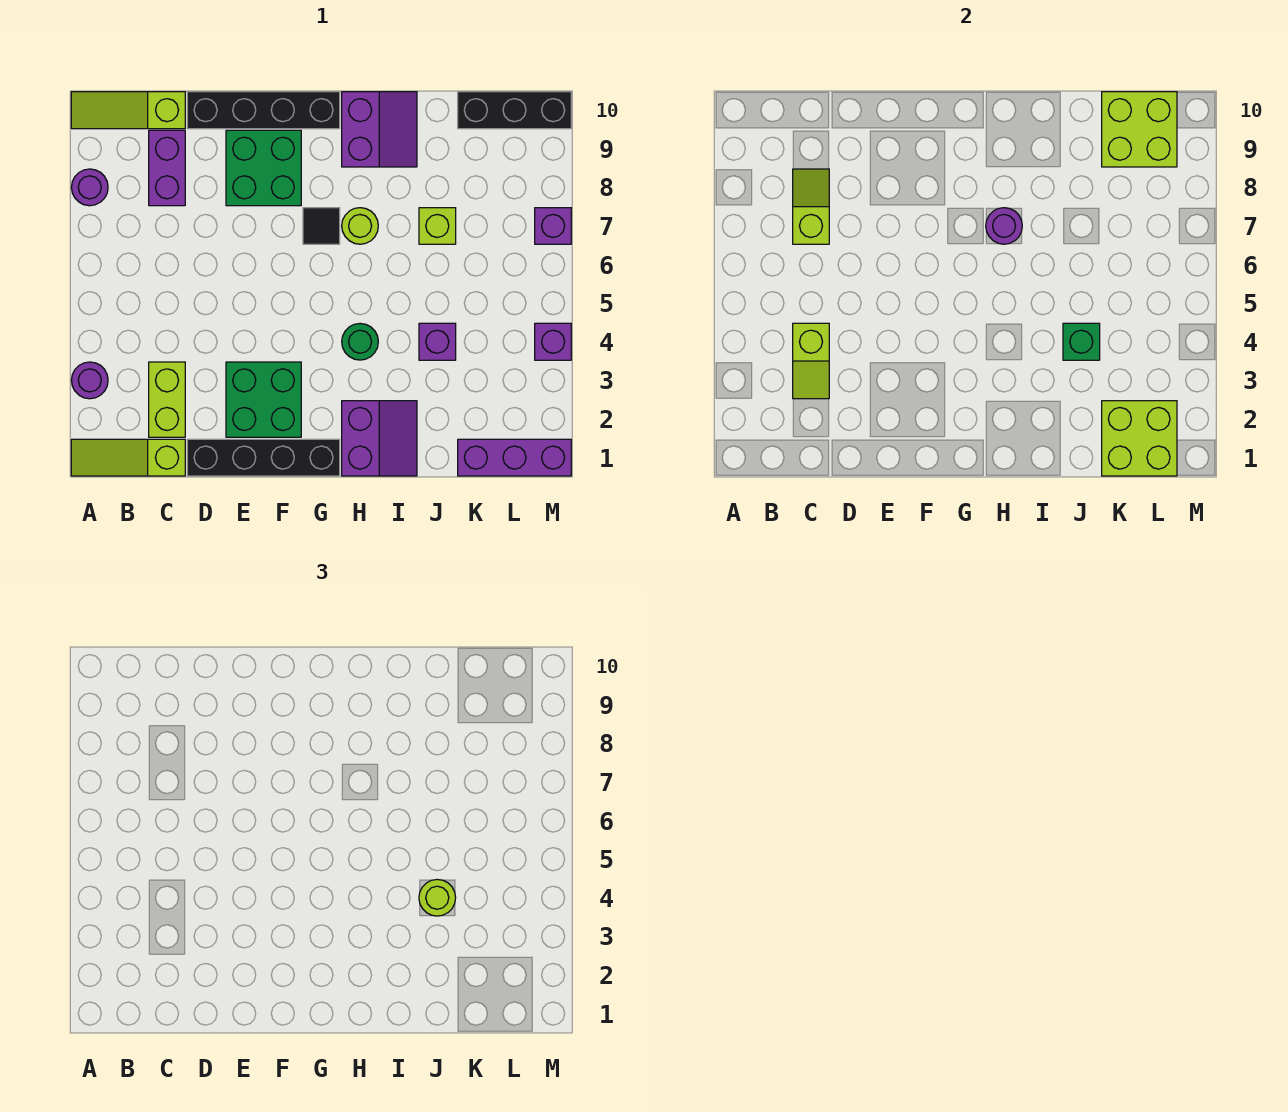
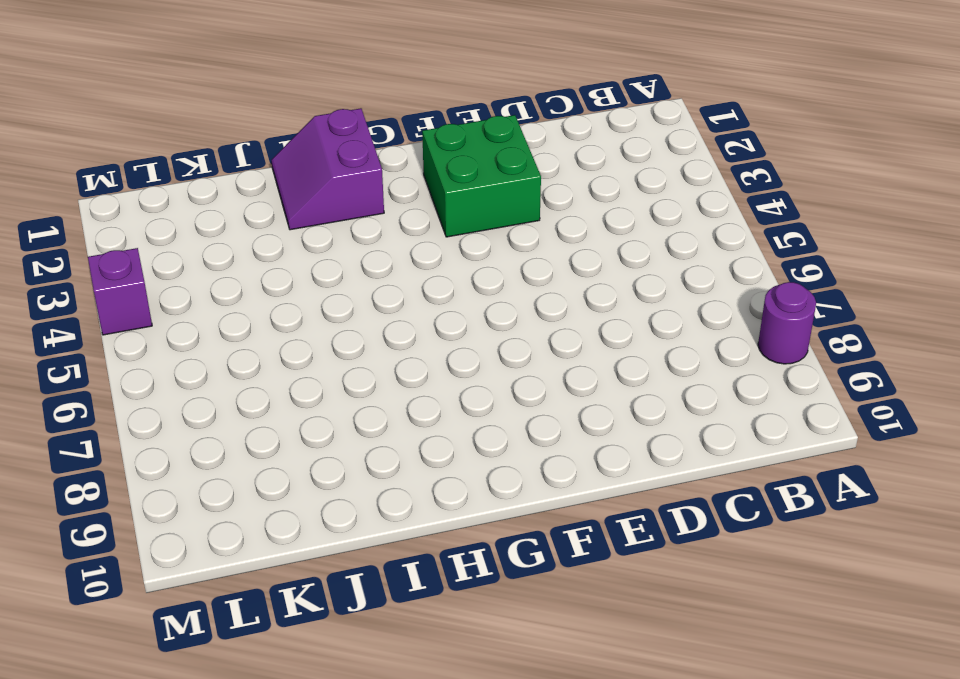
none -> lime slope A1:C1 level 1 top C
none -> purple round brick A3 level 1
none -> lime slope A10:C10 level 1 top C

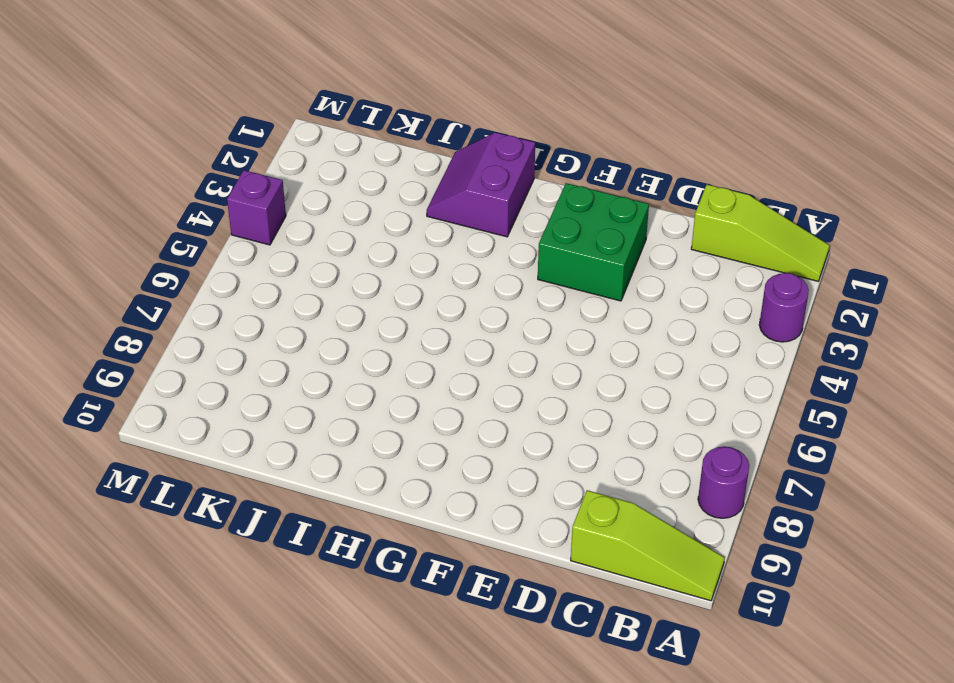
none -> lime brick C2:C3 level 1
none -> purple brick C8:C9 level 1
none -> black brick D1:G1 level 1

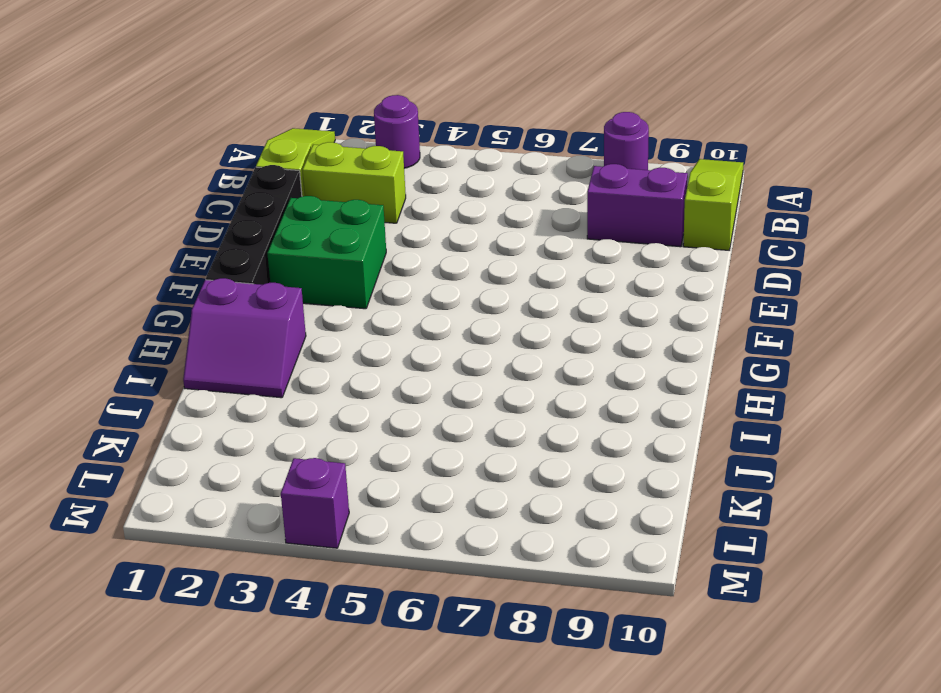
none -> black brick D10:G10 level 1
none -> green brick E8:F9 level 1
none -> black tile G7 level 1

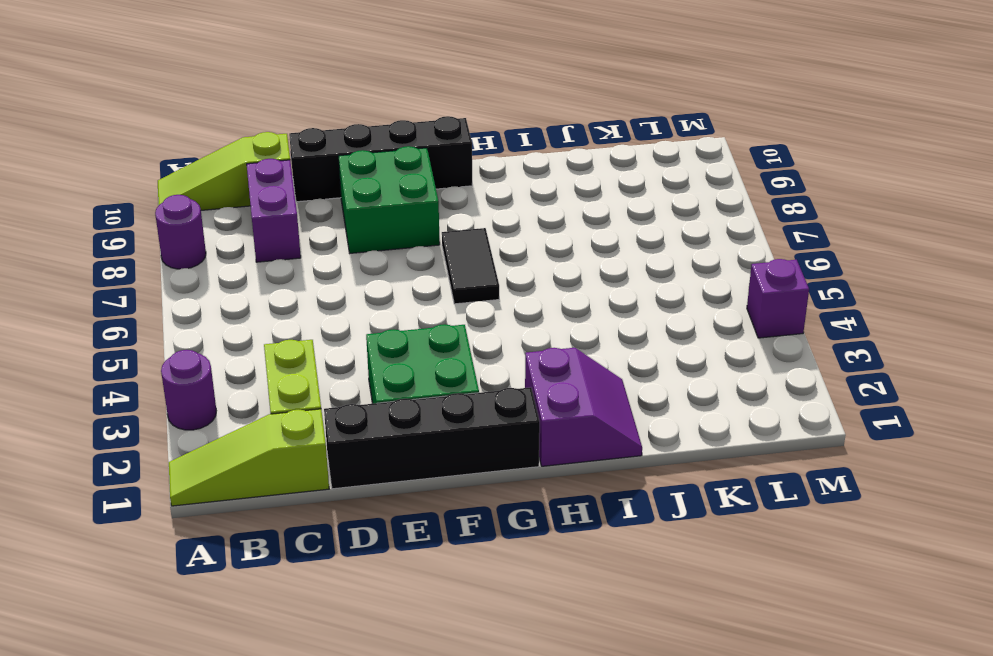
black tile G6:G7 level 1 -> black tile G7 level 1
none -> green round brick H4 level 1
none -> lime round brick H7 level 1
none -> purple slope H9:I10 level 1 top H

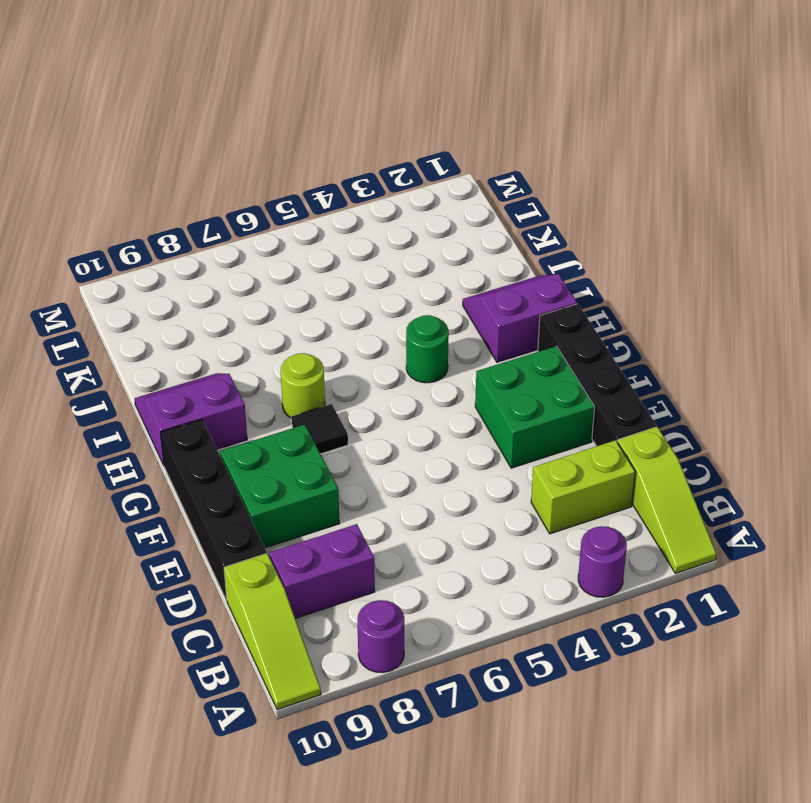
none -> purple brick J4 level 1
none -> lime brick J7 level 1
none -> purple brick K1:M1 level 1

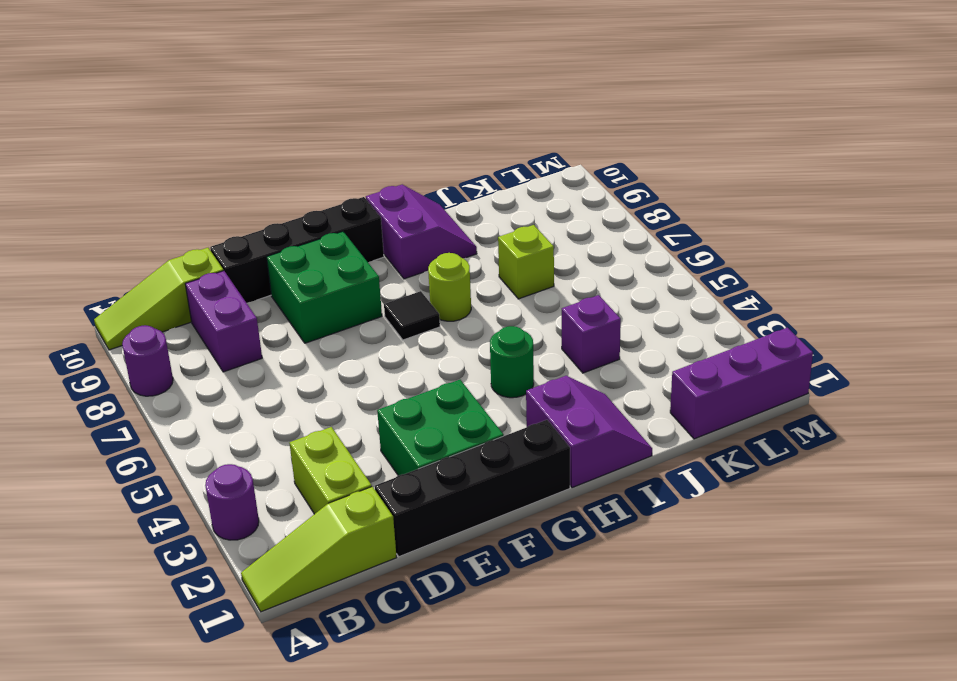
none -> black brick K10:M10 level 1
none -> purple brick M4 level 1
none -> purple brick M7 level 1

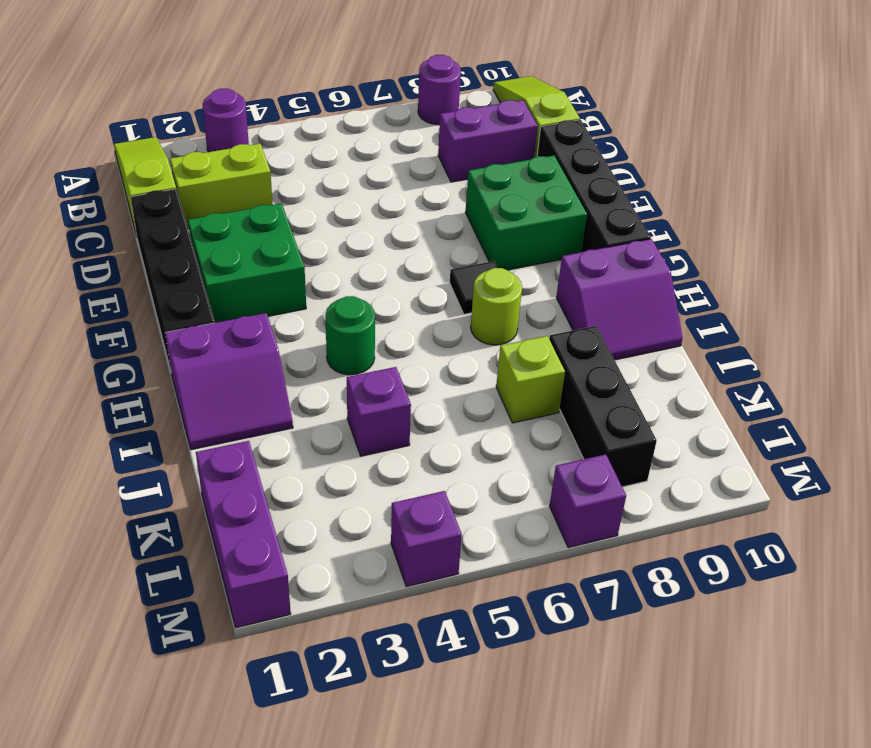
black brick J8:L8 level 1 -> black brick K10:M10 level 1
none -> lime slope C3:C4 level 2 top 4
none -> lime slope C7:C8 level 2 top 7
none -> purple round brick H7 level 2

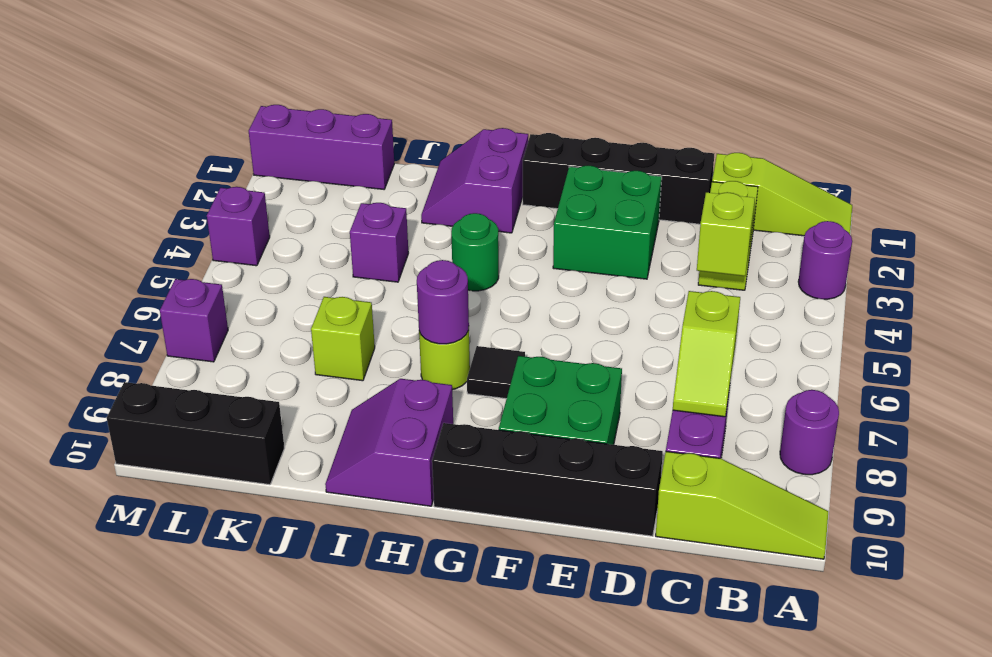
none -> green brick J4 level 2
none -> lime brick K1:L2 level 2
none -> lime brick K9:L10 level 2

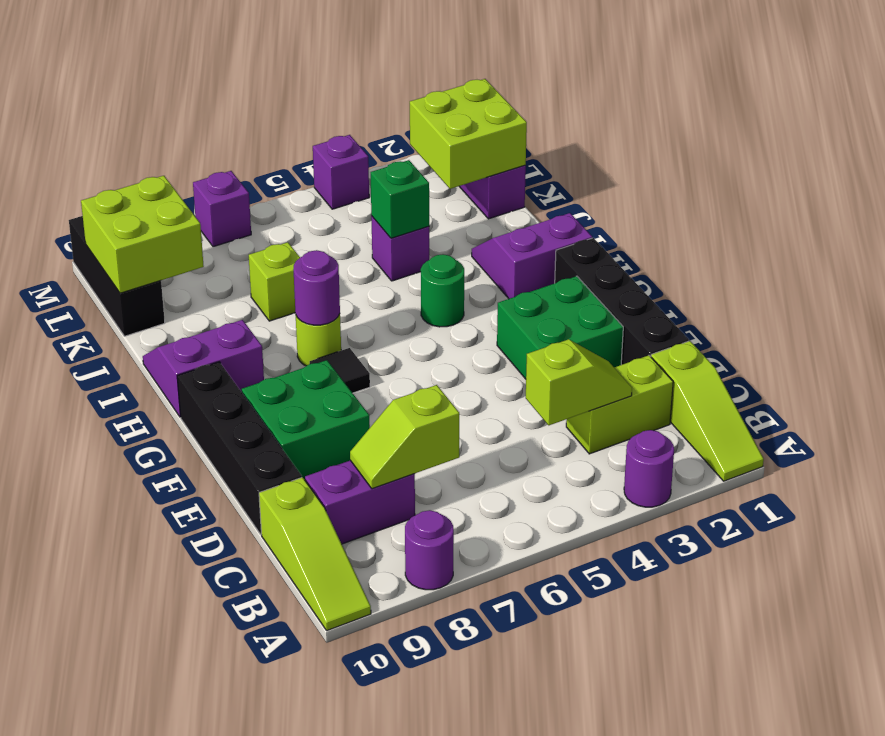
none -> lime round brick J4 level 3

